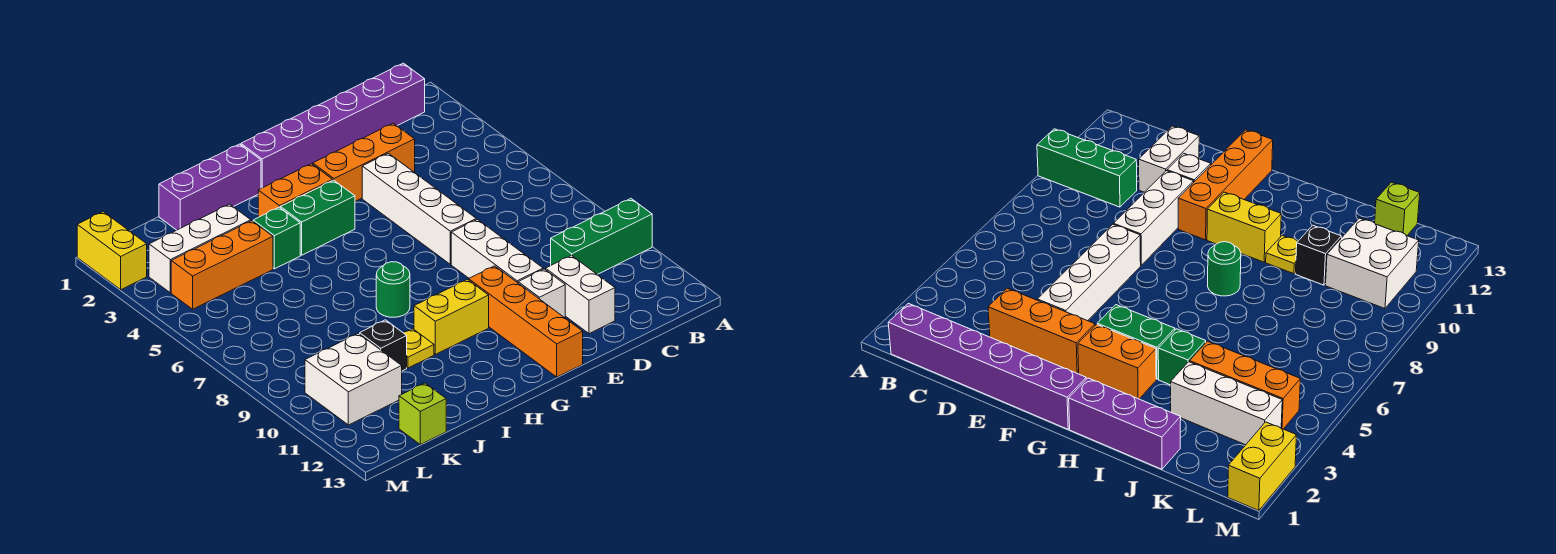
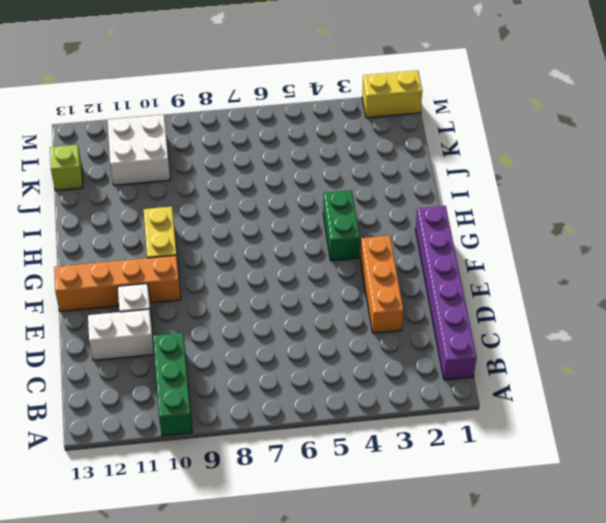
none -> white brick E4:E7 level 1
none -> white brick E8:E10 level 1
none -> orange brick G3:H3 level 1

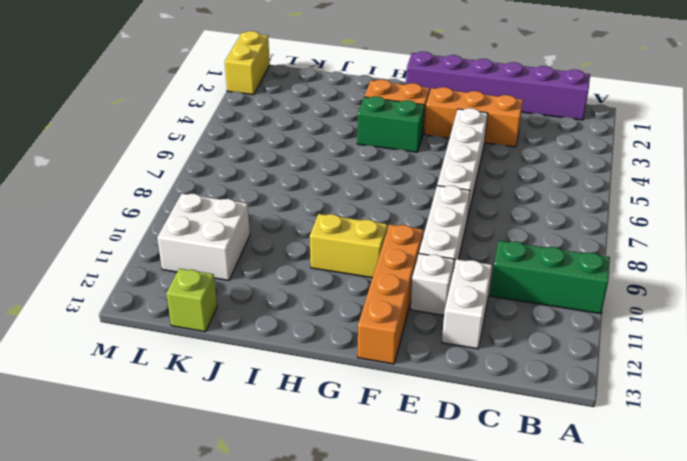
none -> purple brick H1:J1 level 1
none -> green round brick H8 level 1
none -> green brick I4 level 1

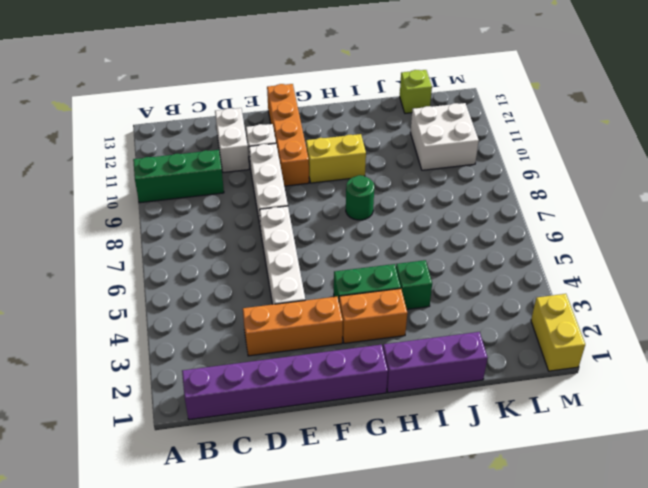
none -> yellow plate I10 level 1
none -> white brick J3:L3 level 1
none -> orange brick J4:L4 level 1

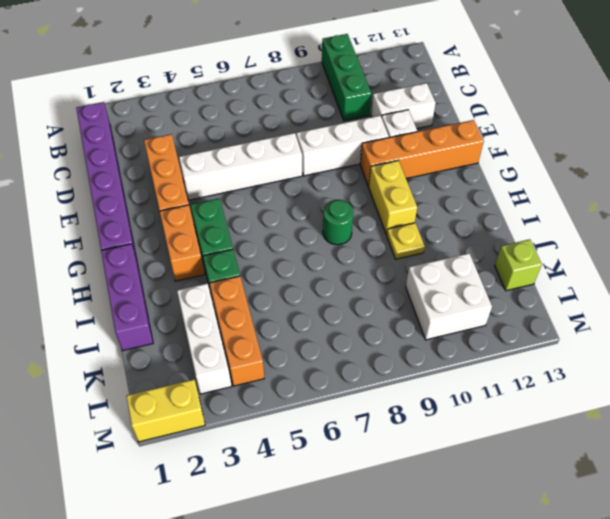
none -> black brick J10 level 1

